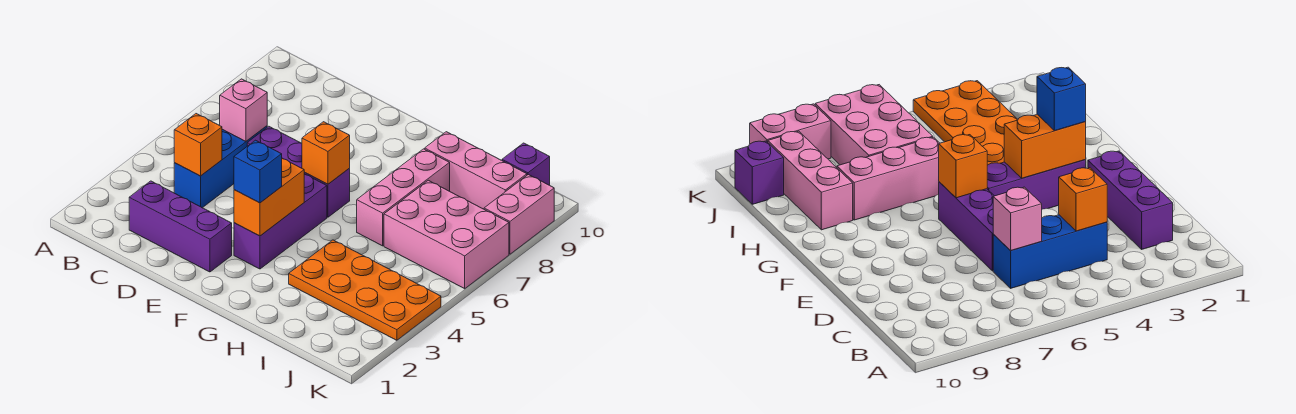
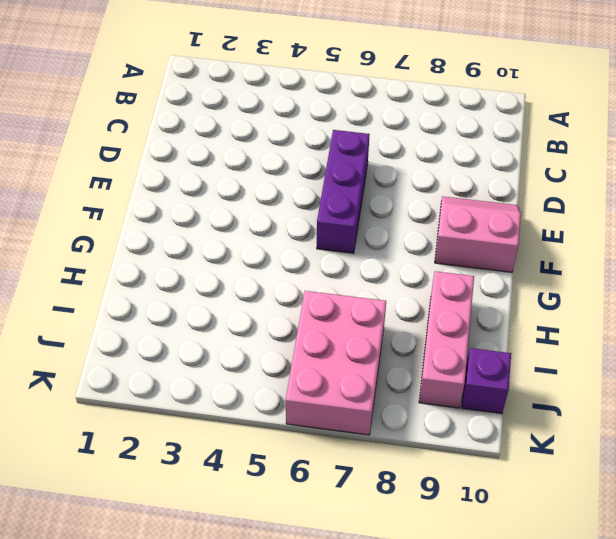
pink slope E9:F10 level 1 top F -> none
none -> purple brick C2:E2 level 1
none -> blue brick C4:C6 level 1
none -> purple brick F3:F5 level 1

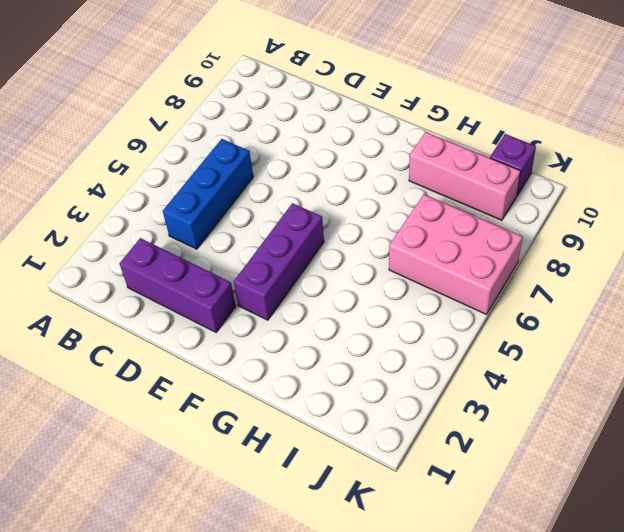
none -> purple brick D6:F6 level 1
none -> orange plate H3:K4 level 1
none -> pink brick H6:H8 level 1

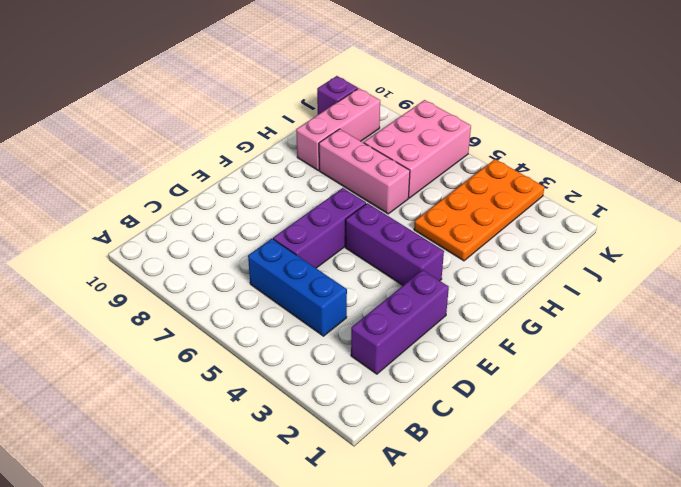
none -> pink brick K8:K9 level 1
none -> orange brick C4 level 2
none -> pink brick C6 level 2

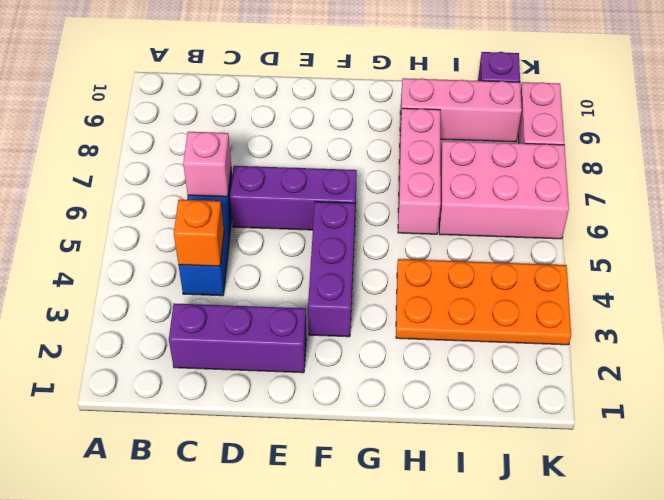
none -> orange brick F3:F4 level 2
none -> orange brick F6 level 2
none -> blue brick F3 level 3

